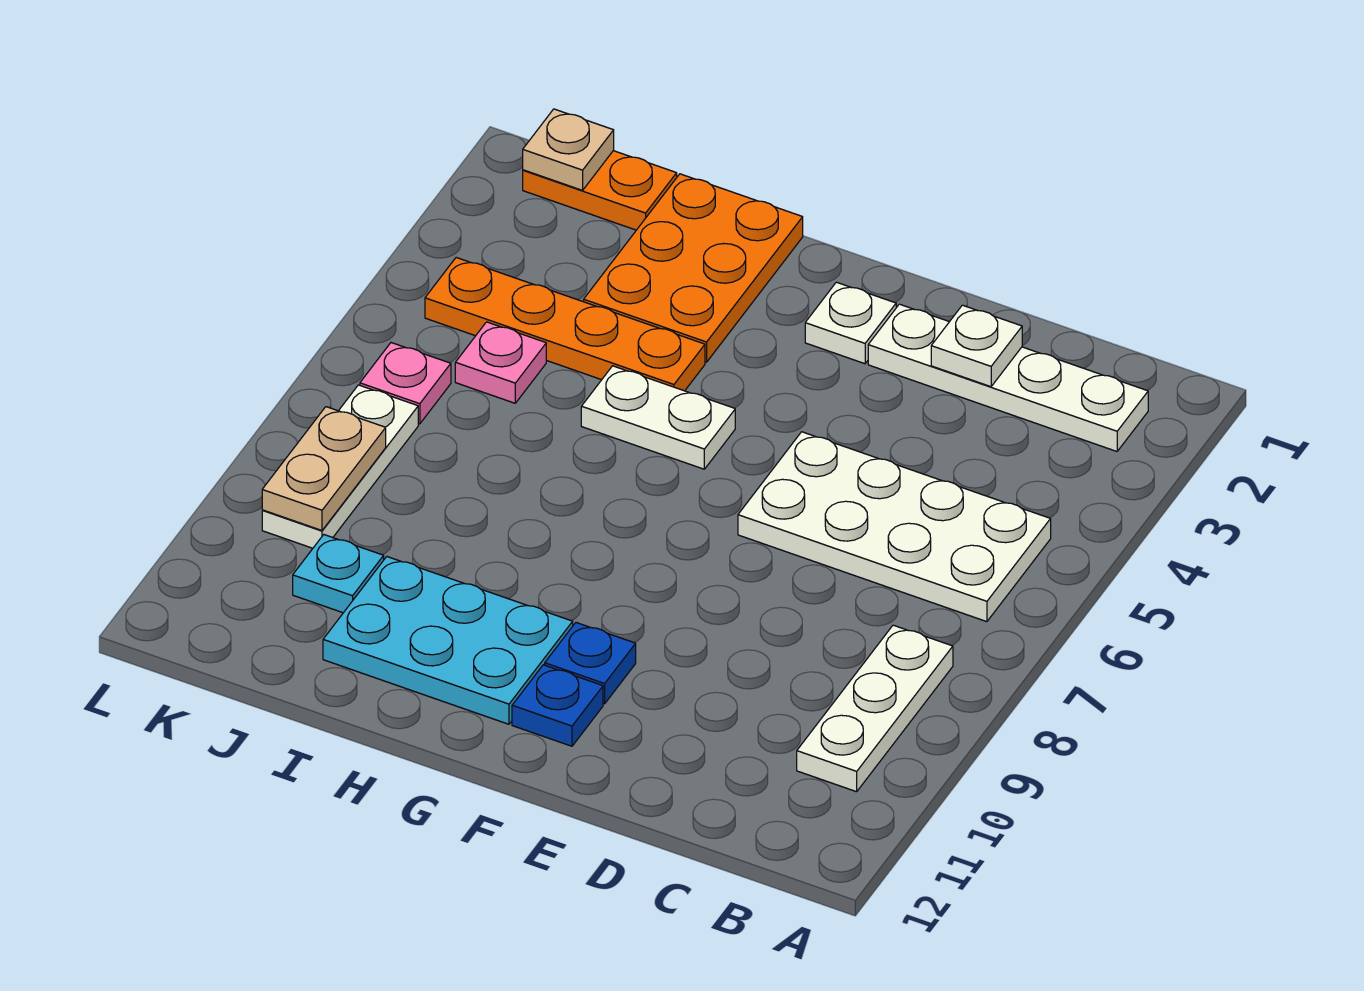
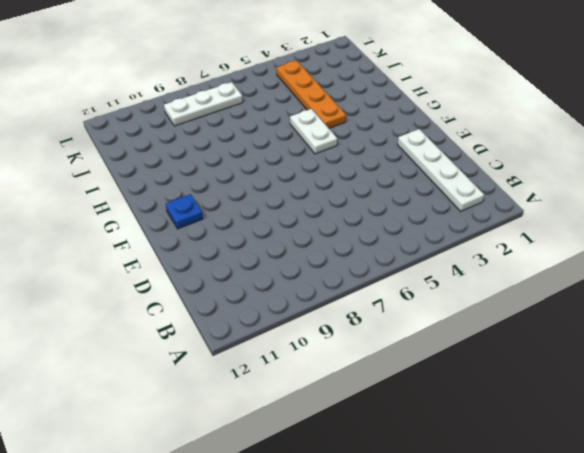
none -> white plate B5:E6 level 1
none -> white plate B8:B10 level 1
none -> white plate F2 level 1

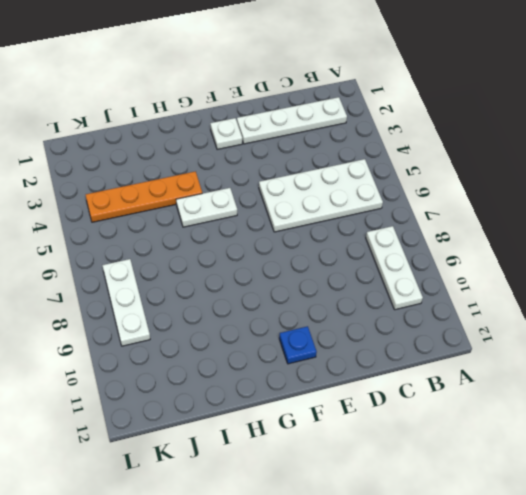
none -> blue plate F10 level 1
none -> cyan plate G10:I11 level 1
none -> orange plate H1:I3 level 1

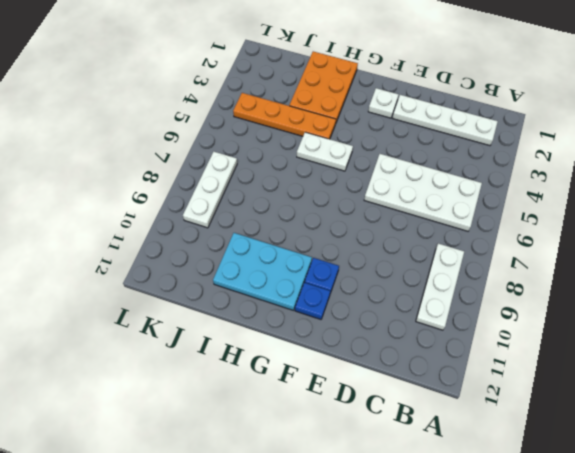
none -> orange plate J1:K1 level 1
none -> pink plate J5 level 1
none -> cyan plate J10 level 1

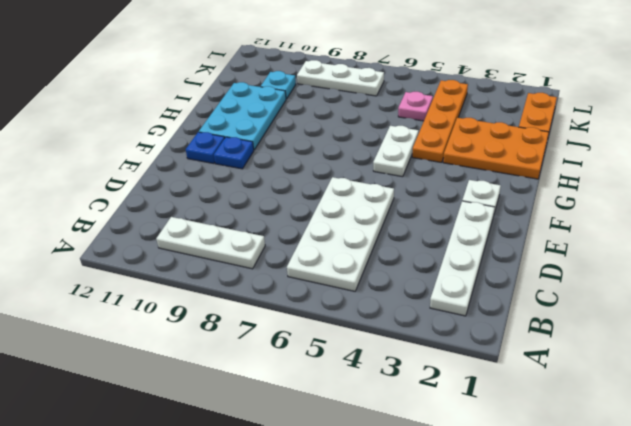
none -> pink plate K6 level 1
none -> white plate D2 level 2
none -> tan plate K1 level 2

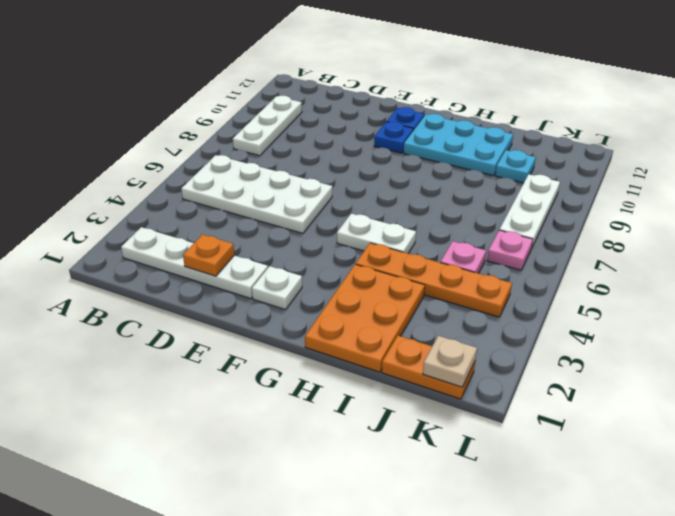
orange plate D2 level 2 -> white plate D2 level 2
none -> tan plate K8:K9 level 2

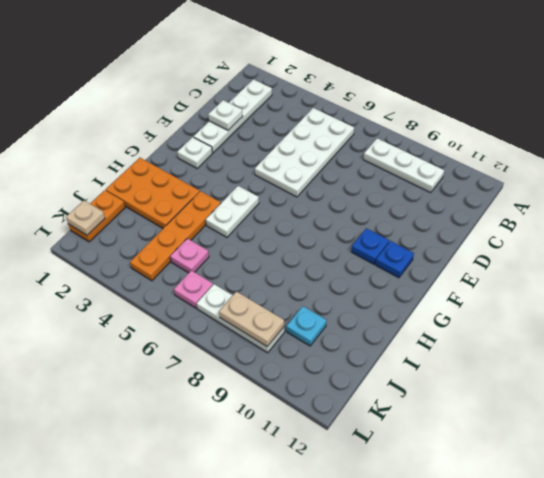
none -> cyan plate G10:I11 level 1

